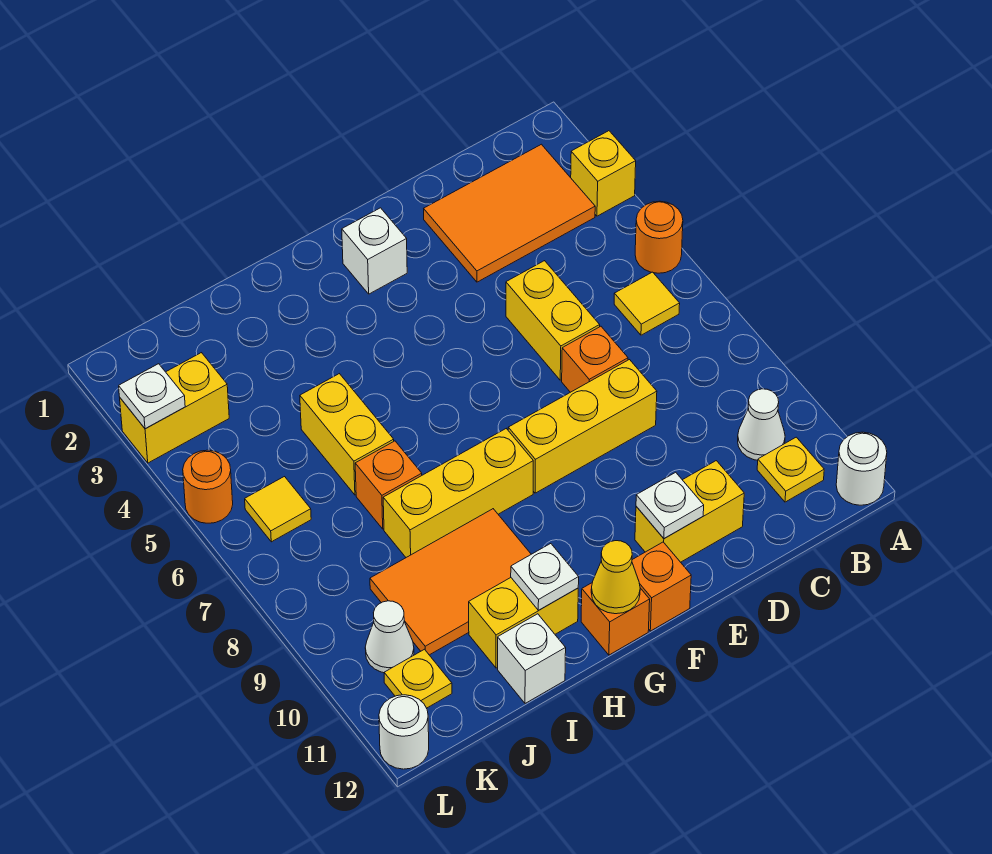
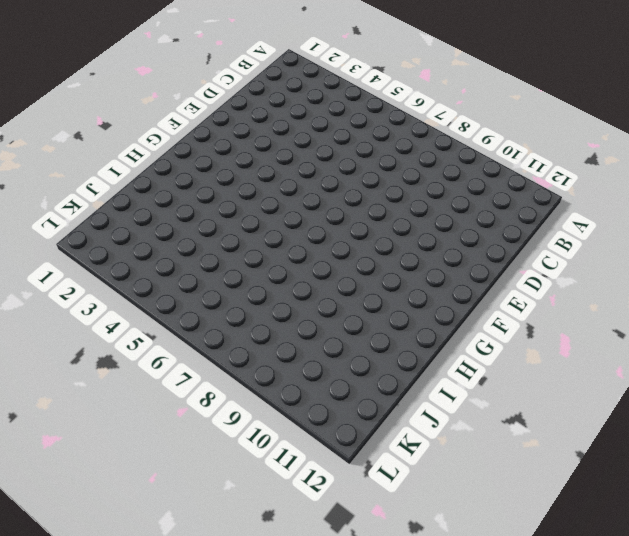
none -> yellow brick A3 level 1
none -> orange round brick A5 level 1
none -> white round brick A12 level 1
none -> orange tile B2:D3 level 1

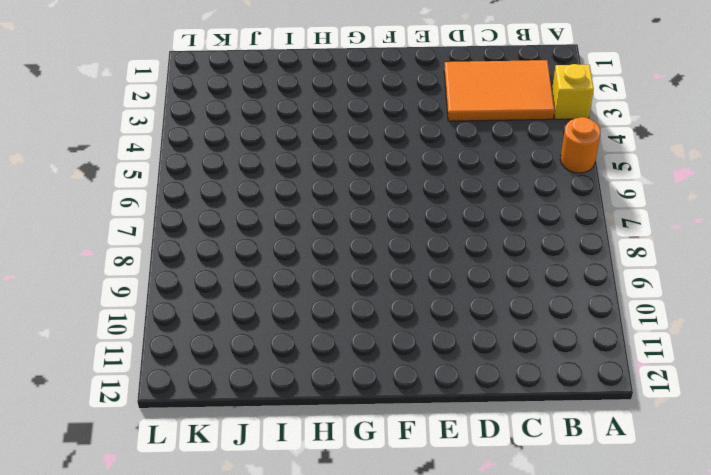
none -> white round brick A12 level 1
none -> yellow tile B6 level 1
none -> white cone B10 level 1
none -> yellow plate B11 level 1

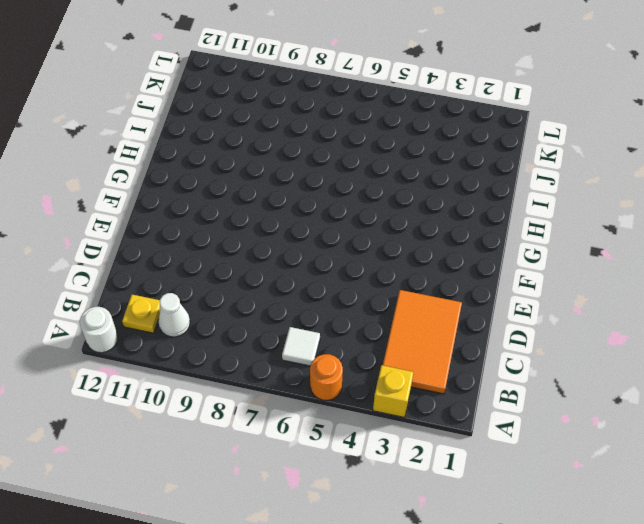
white tile B6 level 1 -> yellow tile B6 level 1
none -> yellow brick D5:D6 level 1
none -> orange brick D7 level 1
none -> yellow brick D8:F8 level 1
none -> yellow brick D11:E11 level 1

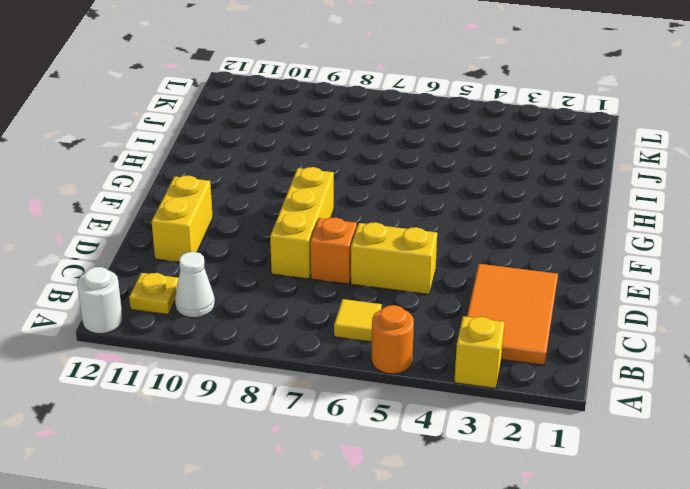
none -> white brick F2 level 1
none -> orange brick F12 level 1
none -> yellow brick G8:I8 level 1
none -> orange brick G12 level 1

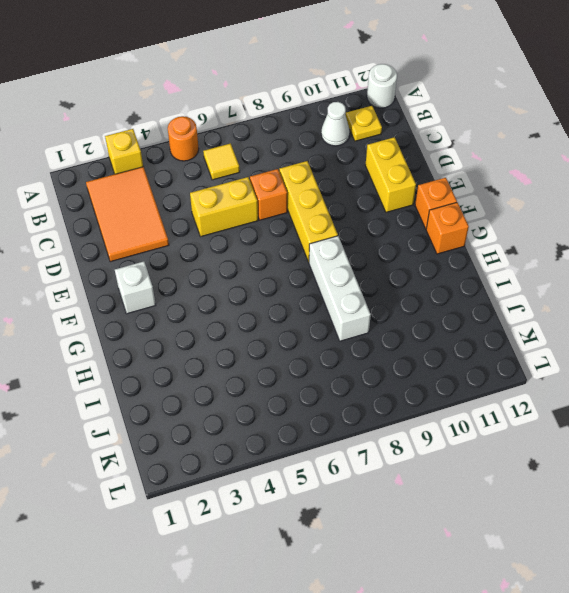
white brick G8:I8 level 1 -> yellow brick G8:I8 level 1
none -> orange tile H9:J10 level 1
none -> yellow brick H11:I11 level 1
none -> yellow brick I5:I6 level 1
none -> orange brick I7 level 1

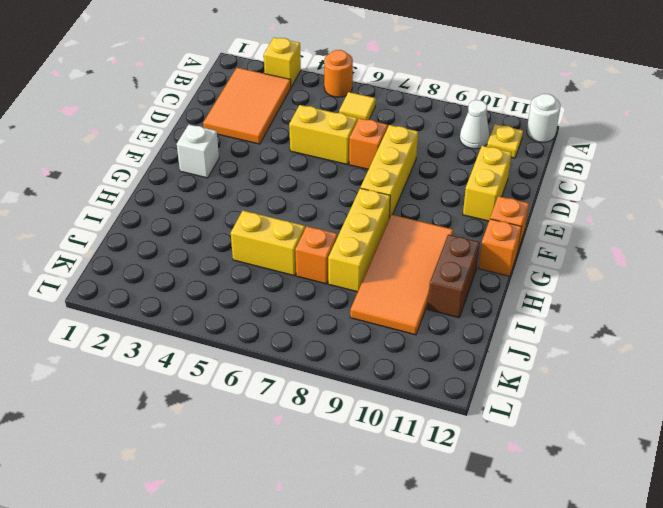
orange tile G9:J10 level 1 -> orange tile H9:J10 level 1
brown brick H11:I11 level 1 -> yellow brick H11:I11 level 1
none -> white brick I12 level 1
none -> yellow brick K3:L3 level 1
none -> yellow tile K6 level 1
none -> white cone K10 level 1

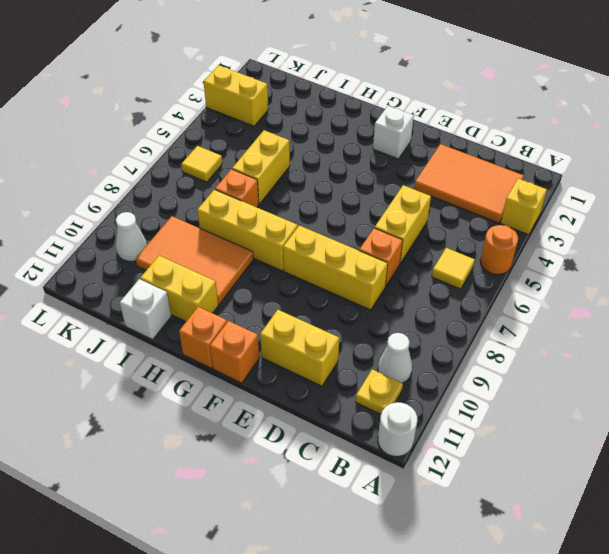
none -> yellow plate K11 level 1
none -> orange round brick L5 level 1
none -> white round brick L12 level 1
none -> white plate E11 level 2

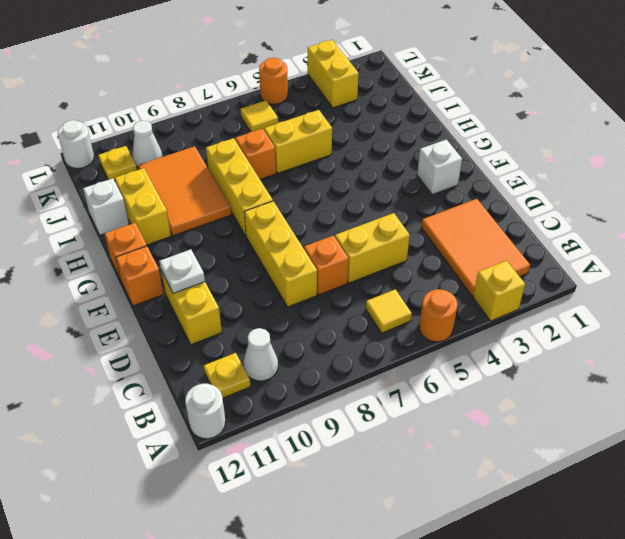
none -> yellow cone G12 level 2
none -> white plate H11 level 2
none -> white plate L3 level 2

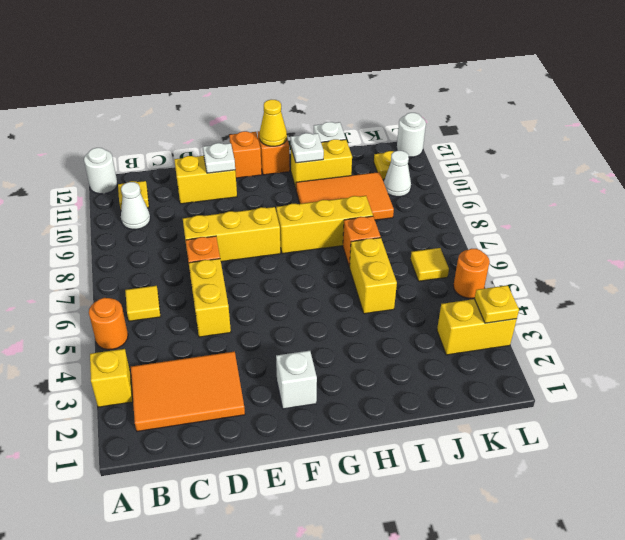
yellow plate L3 level 2 -> white plate L3 level 2

